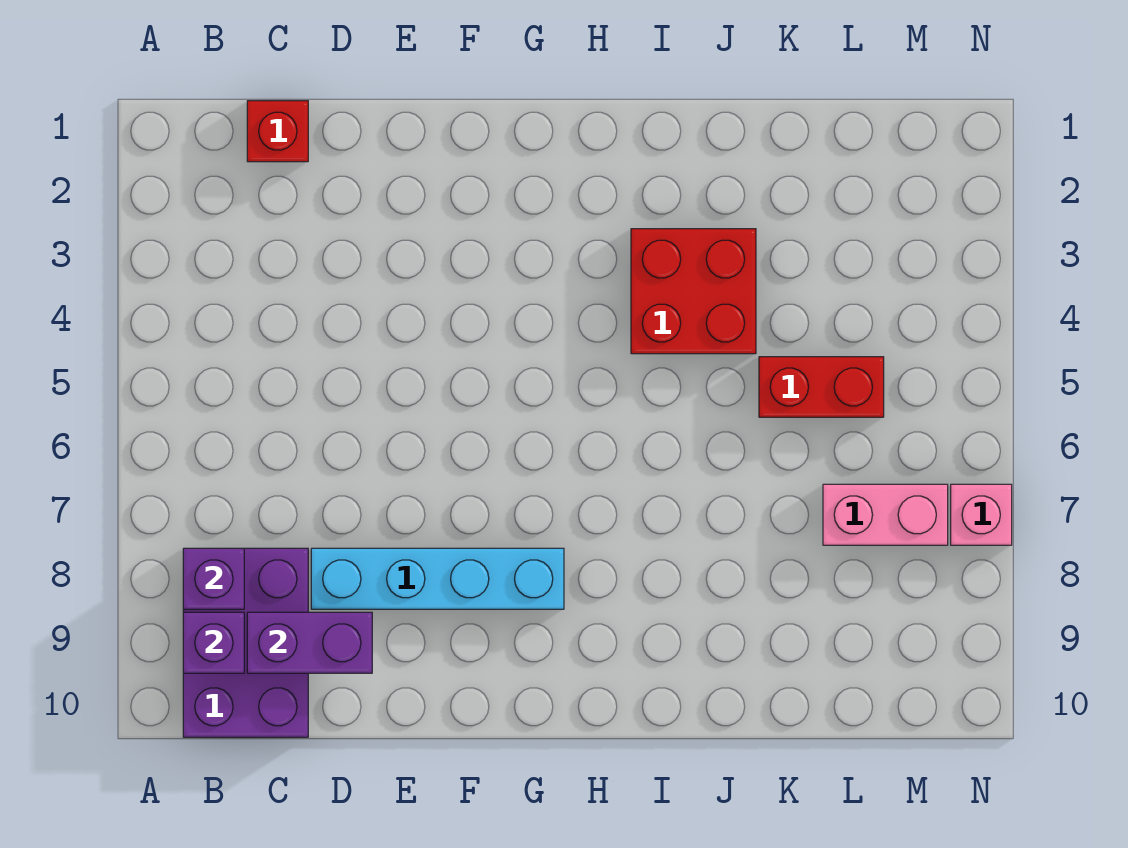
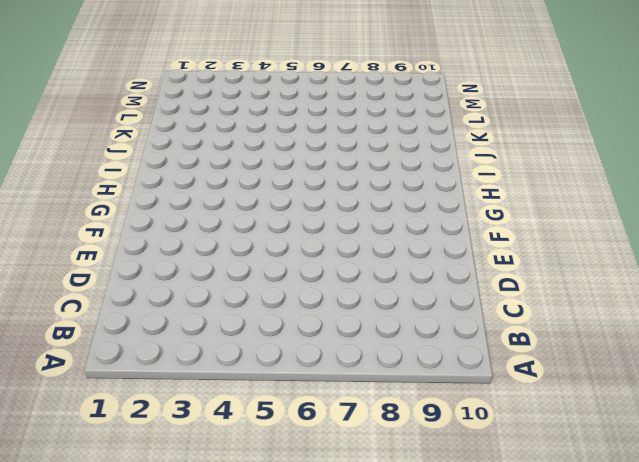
none -> purple brick B8:C10 level 1
none -> red brick C1 level 1

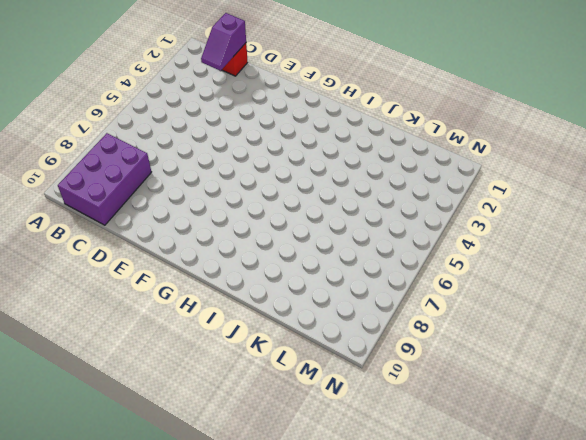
purple slope C1:C2 level 2 top 1 -> none
none -> cyan brick D8:G8 level 1
none -> red brick I3:J4 level 1

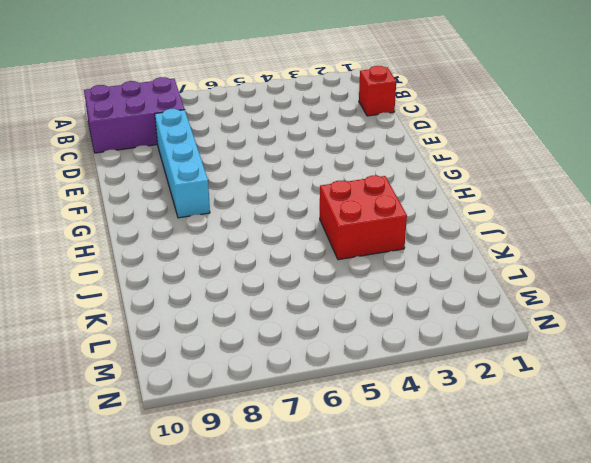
none -> red brick K5:L5 level 1
none -> pink brick L7:M7 level 1

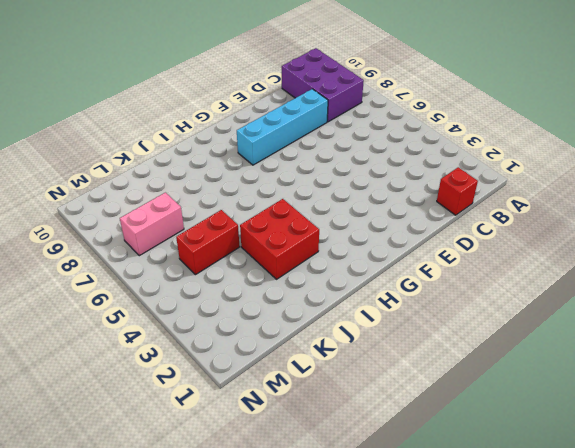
none -> pink brick N7 level 1
none -> purple brick B8 level 2

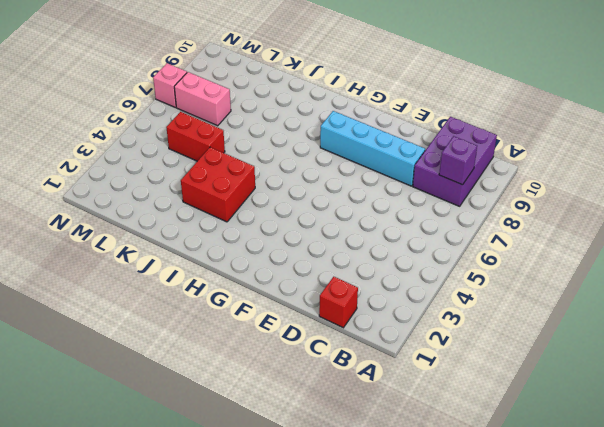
none -> purple brick B9 level 2
none -> purple brick C9:D9 level 2

